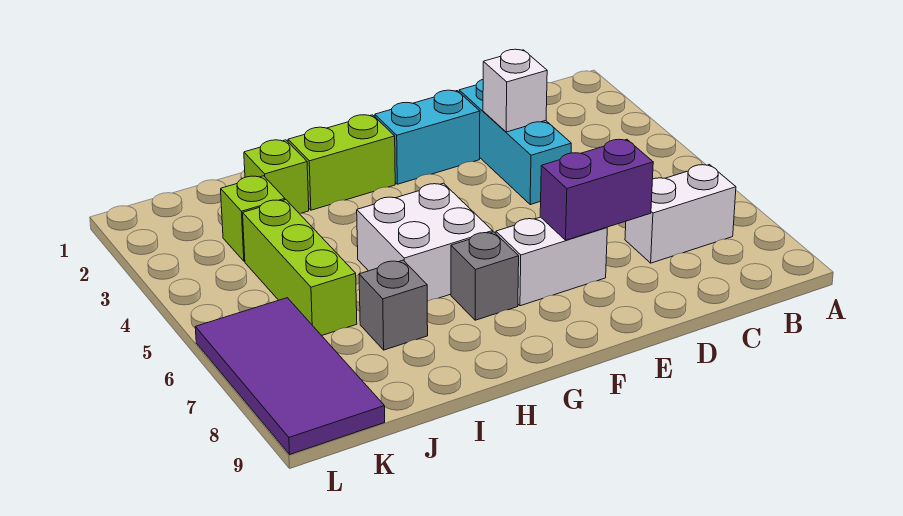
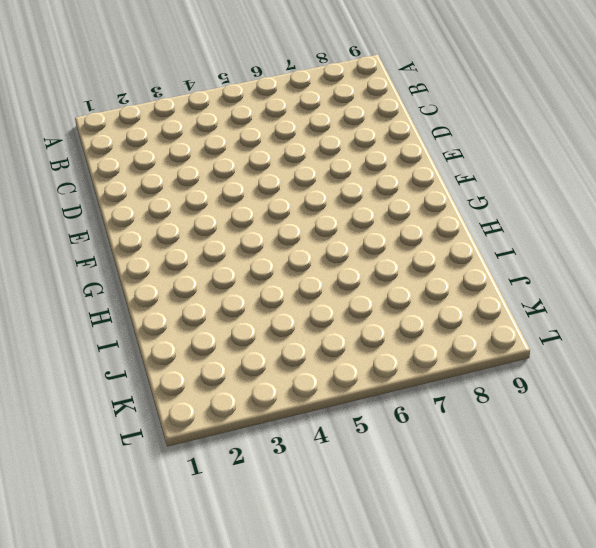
none -> white brick B7:C7 level 1
none -> cyan brick D2:D4 level 1
none -> cyan brick E2:F2 level 1

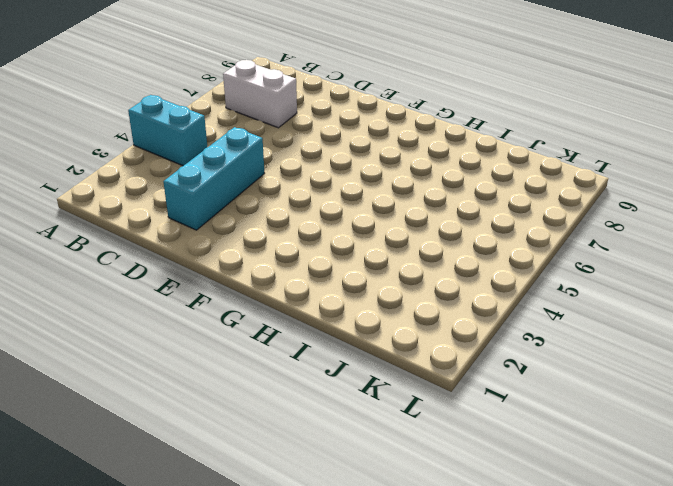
cyan brick A4:B4 level 1 -> cyan brick E2:F2 level 1
none -> white brick E7:F7 level 1
none -> lime brick G2:H2 level 1
none -> white brick G5:H6 level 1

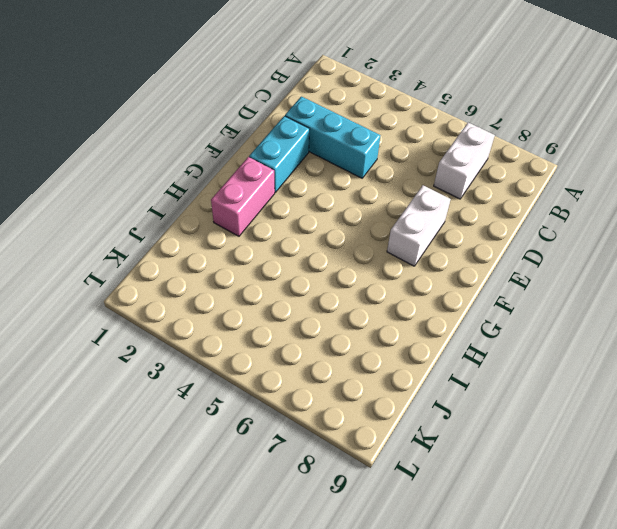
pink brick G2:H2 level 1 -> lime brick G2:H2 level 1
none -> white brick G5:H6 level 1
none -> grey brick G7 level 1
none -> lime brick I2 level 1

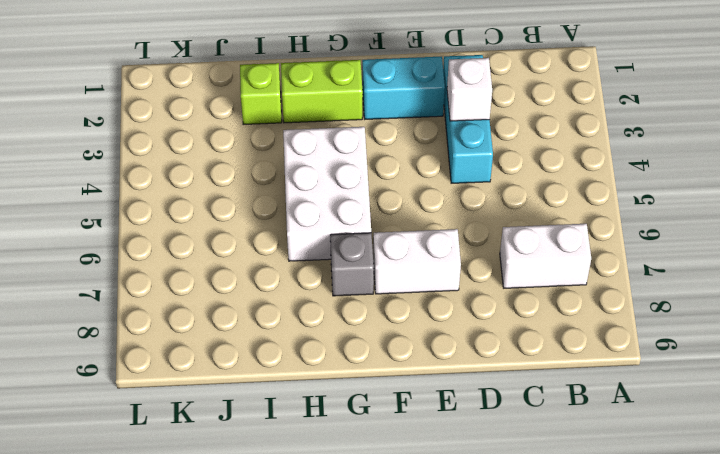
white brick G4:H6 level 1 -> white brick G5:H6 level 1
none -> grey brick I7 level 1
none -> lime brick J3 level 1
none -> lime brick J4:J6 level 1

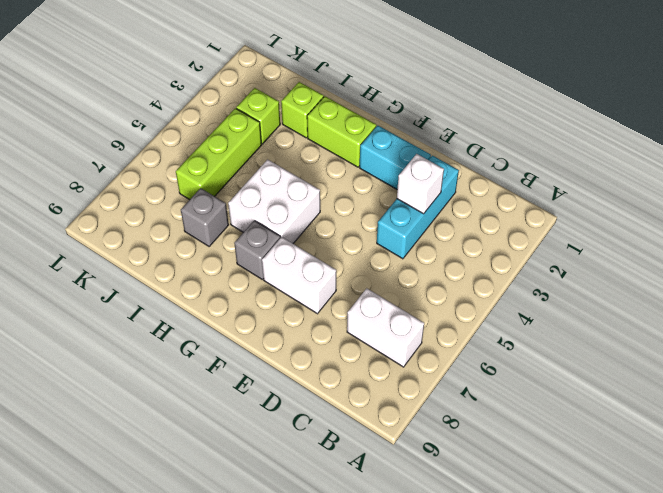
none -> purple tile K6:L9 level 1
none -> purple brick D7:E7 level 2

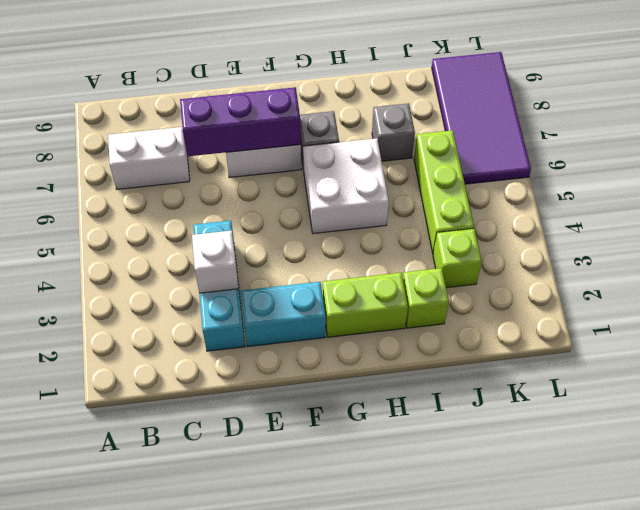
purple brick D7:F7 level 2 -> purple brick D7:E7 level 2

